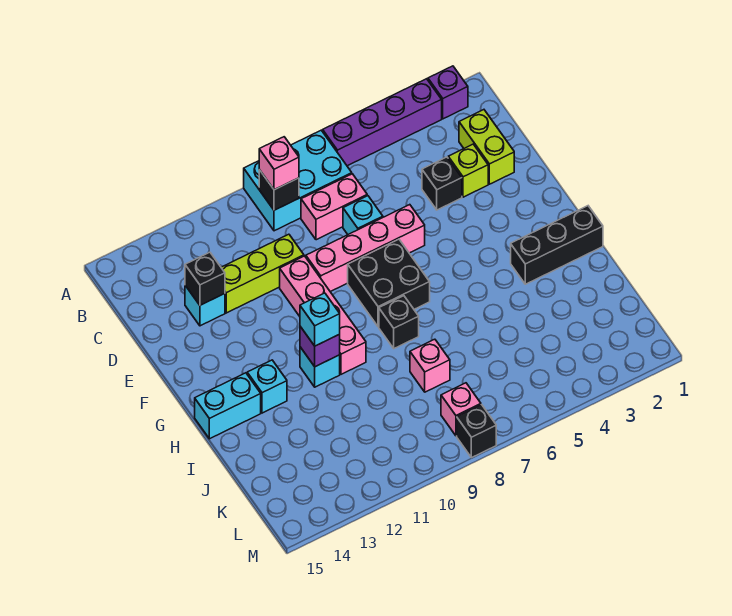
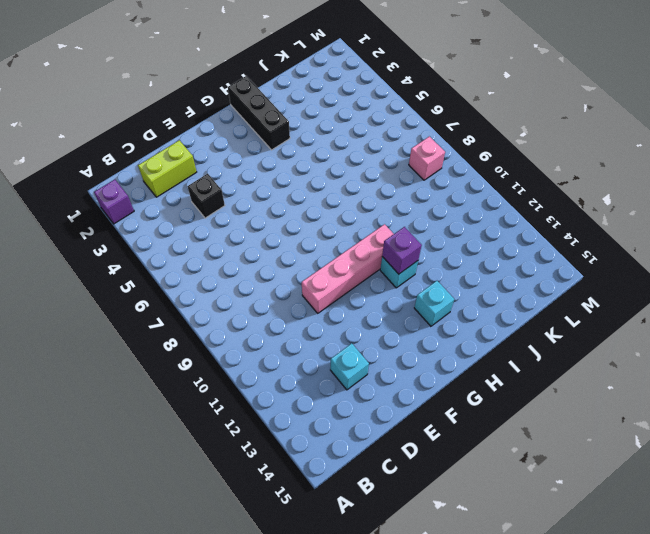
none -> purple brick A3:A6 level 1
none -> cyan brick A7:B9 level 1
none -> pink brick C7:C8 level 1

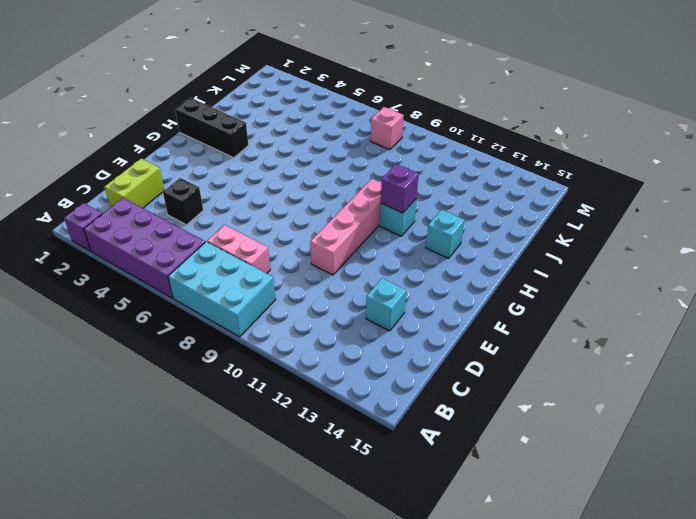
purple brick A3:B6 level 1 -> purple brick A3:A6 level 1
none -> lime brick D3 level 1
none -> cyan brick D7 level 1
none -> lime brick D10:D12 level 1

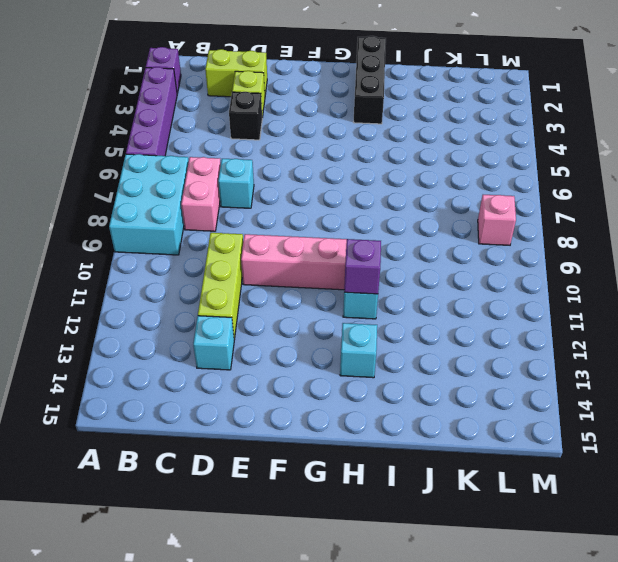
none -> pink brick E6:E9 level 1
none -> black brick F7:G8 level 1
none -> black brick H8 level 1

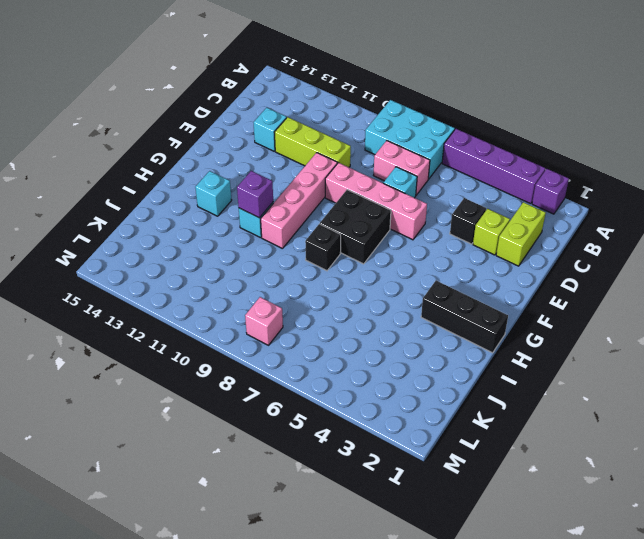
none -> cyan brick H14:H15 level 1
none -> pink brick J8 level 1
none -> black brick M8 level 1

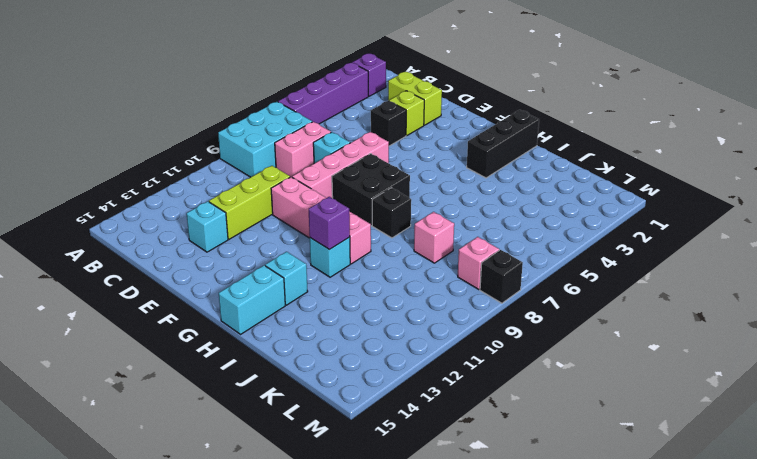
none -> black brick B9 level 2
none -> black brick D13 level 2
none -> pink brick B9 level 3

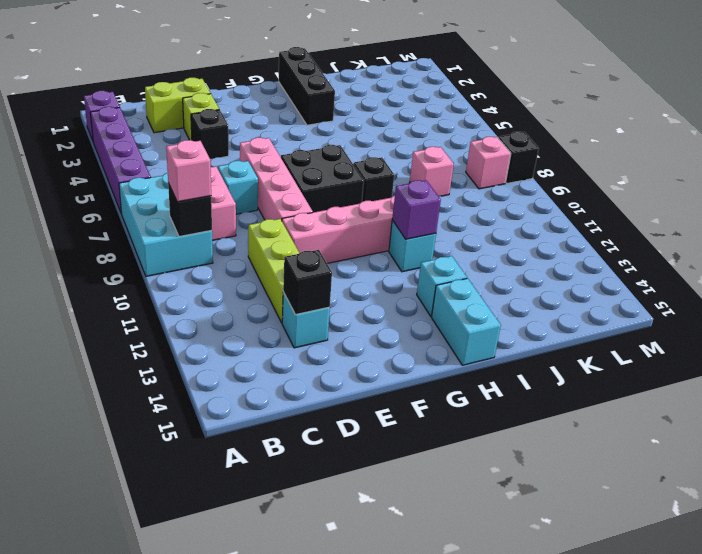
none -> cyan brick H11 level 3

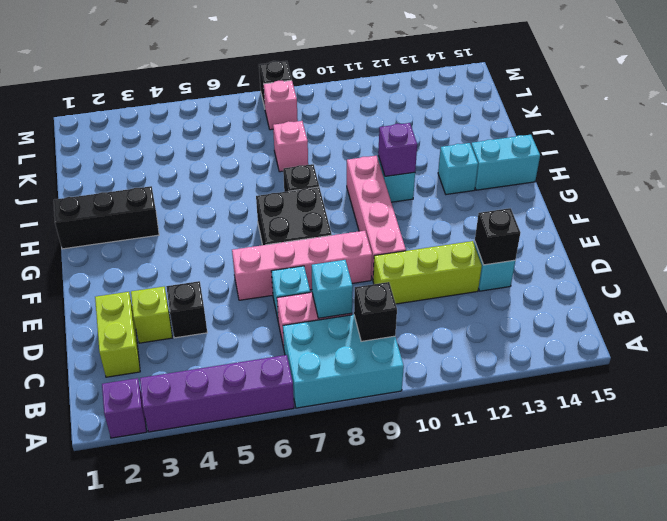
cyan brick C8 level 2 -> cyan brick H11 level 3
none -> pink brick B9 level 3

